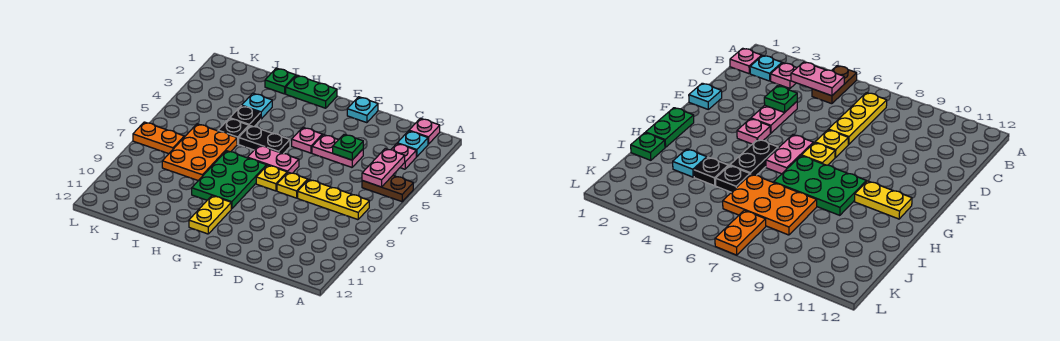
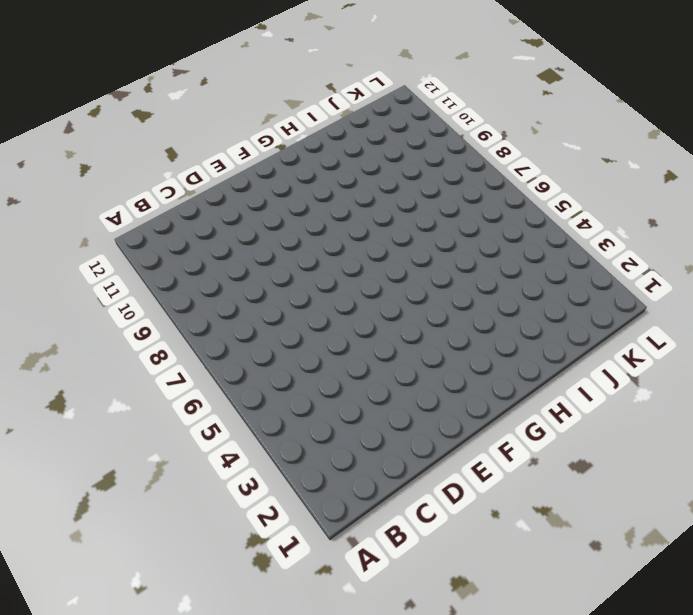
none -> brown plate A5:B5 level 1
none -> pink plate B1 level 1
none -> cyan plate B2 level 1

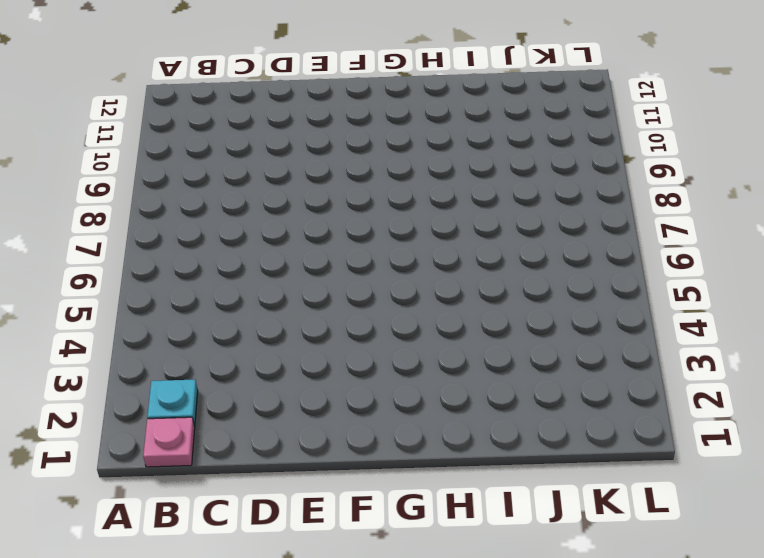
none -> brown plate A5:B5 level 1
none -> pink plate B3 level 1
none -> yellow plate B7:D7 level 1

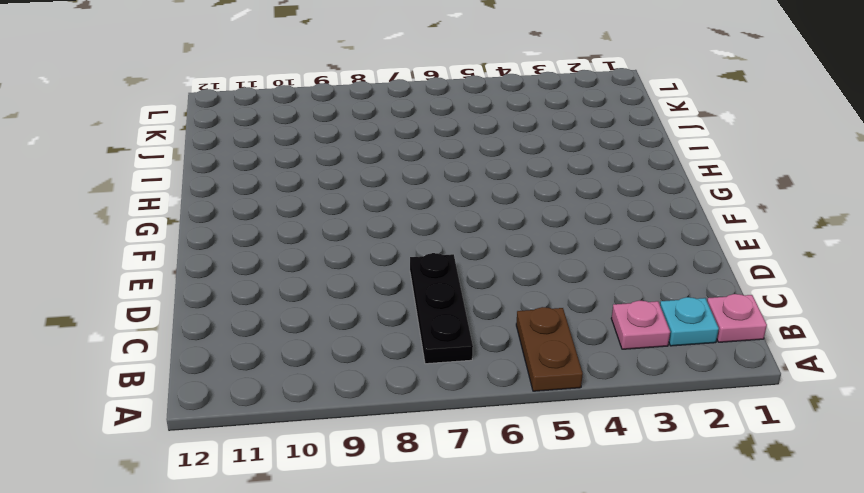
black plate B7:D7 level 1 -> yellow plate B7:D7 level 1
none -> pink plate D4:E4 level 1
none -> cyan plate E1 level 1
none -> yellow plate E7 level 1

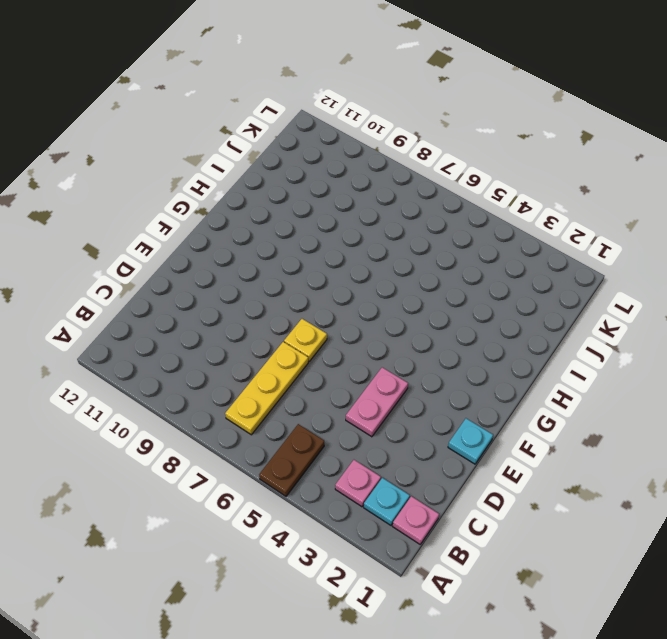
none -> pink plate F4 level 1
none -> pink plate F6:G6 level 1
none -> yellow plate F7 level 1

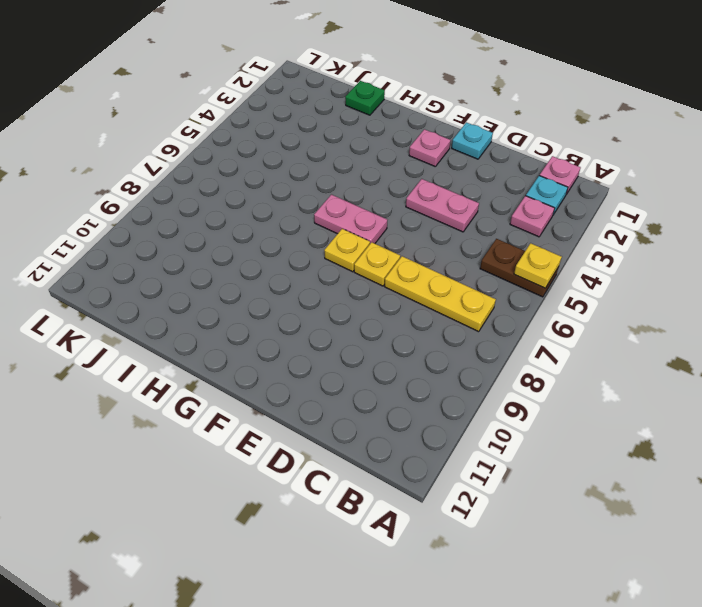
yellow plate A5 level 2 -> none
pink plate F2 level 1 -> pink plate F4 level 1
none -> green plate G1:H1 level 1
none -> black plate G5:H5 level 1
none -> green plate G7:H9 level 1

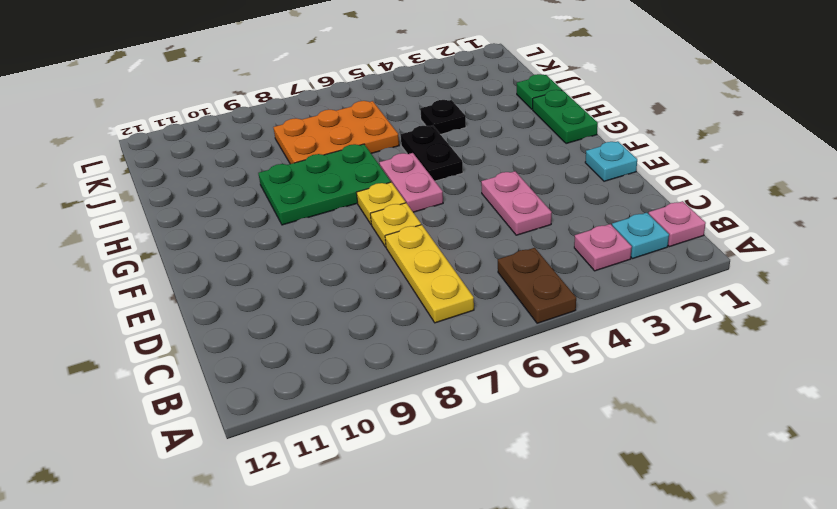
none -> pink plate F4 level 1
none -> yellow plate G10:G11 level 1
none -> cyan plate I3 level 1

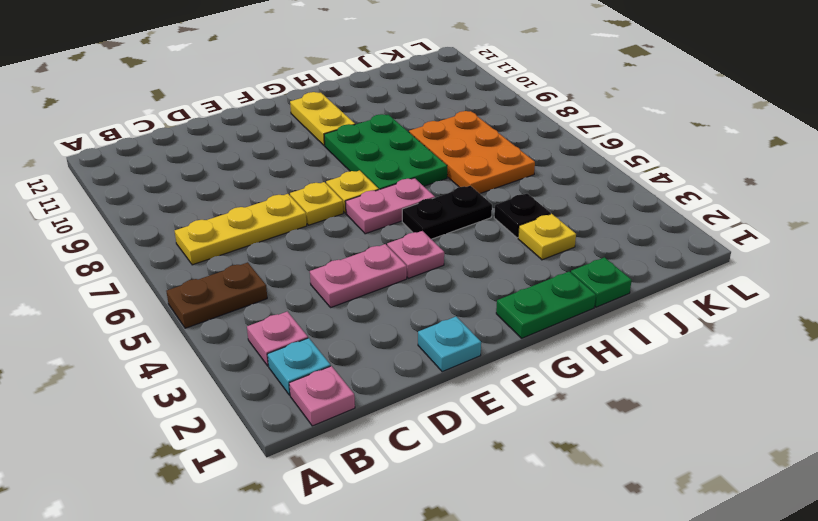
yellow plate I3 level 1 -> cyan plate I3 level 1
none -> black plate I5 level 1
none -> orange plate K7:L7 level 1
none -> pink plate B4:B5 level 2

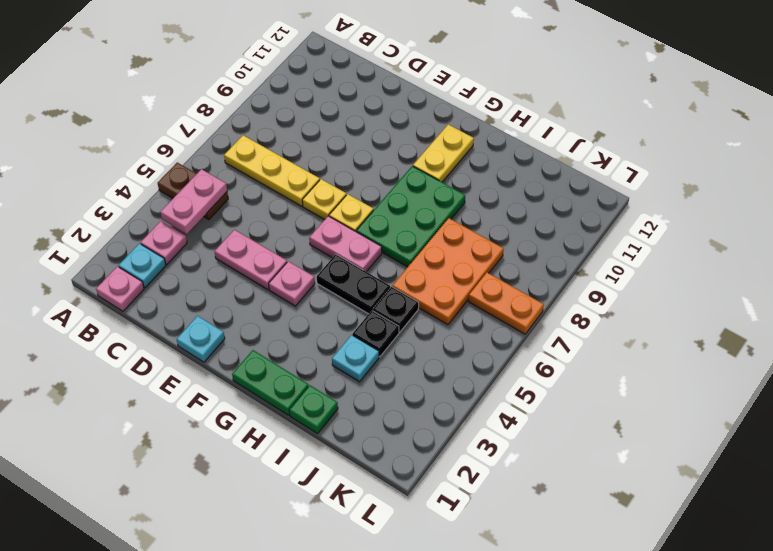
none -> green plate D4 level 2

